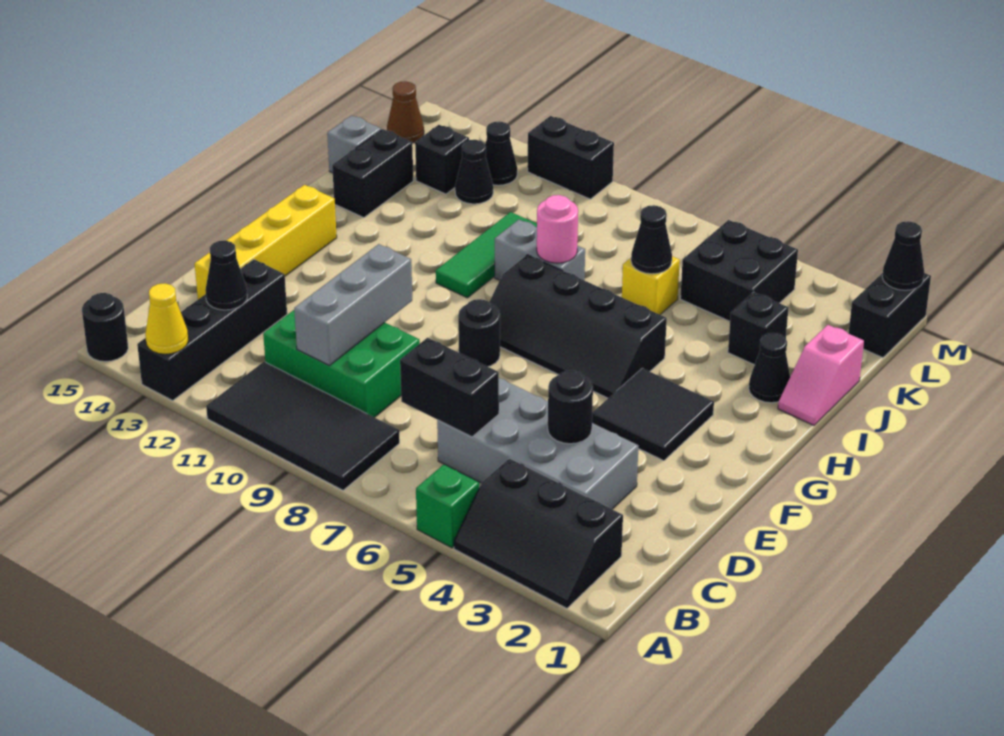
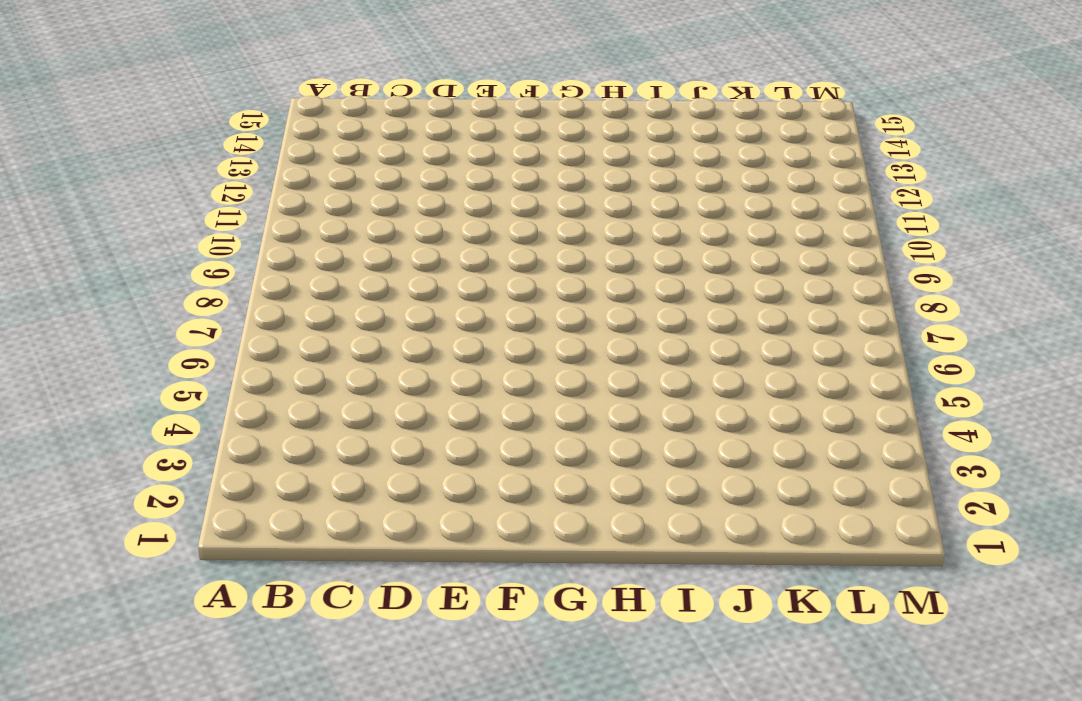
none -> black slope A2:B4 level 1 top B
none -> green brick A5 level 1
none -> black tile A8:B11 level 1
none -> black brick A13:D13 level 1

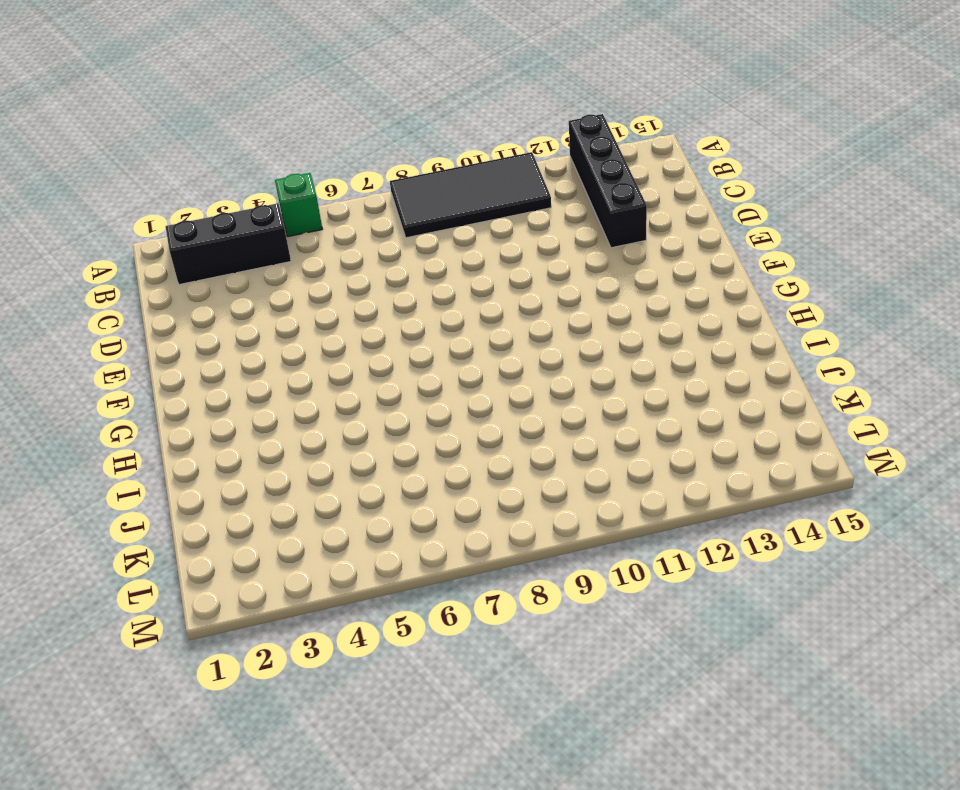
none -> black round brick A15 level 1
none -> grey brick C3:D6 level 1
none -> green brick C9:D11 level 1
none -> yellow brick D14:G14 level 1

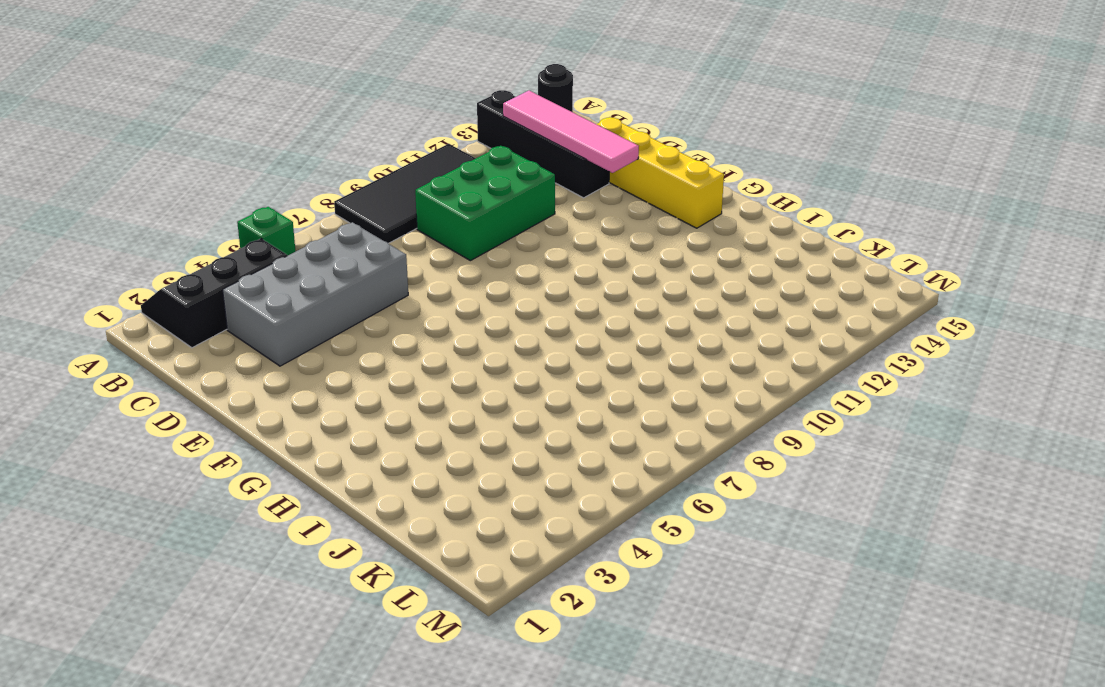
pink tile B13:E13 level 2 -> black cone C13 level 2
none -> black tile F3:G4 level 1
none -> black round brick F8 level 1
none -> black slope G5:H8 level 1 top H
none -> green tile H10:J10 level 1

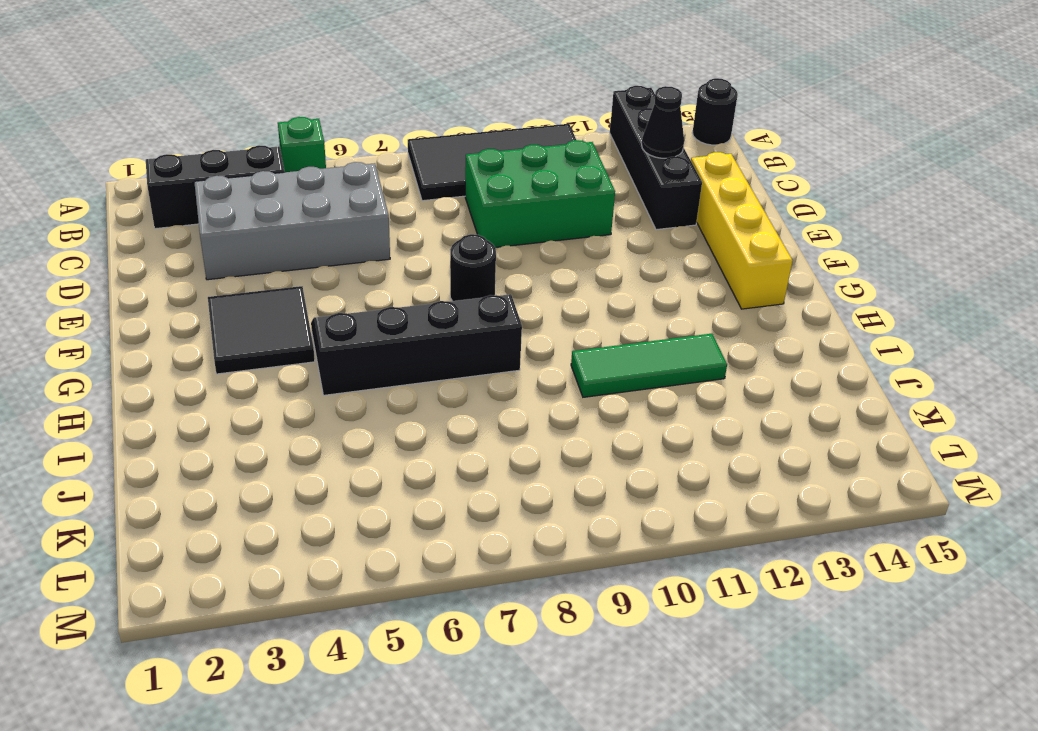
green tile I10:I12 level 1 -> green tile H10:J10 level 1
none -> pink slope I1:J1 level 1 top J
none -> black cone I2 level 1
none -> grey brick I8:I9 level 1
none -> black brick I14:J14 level 1

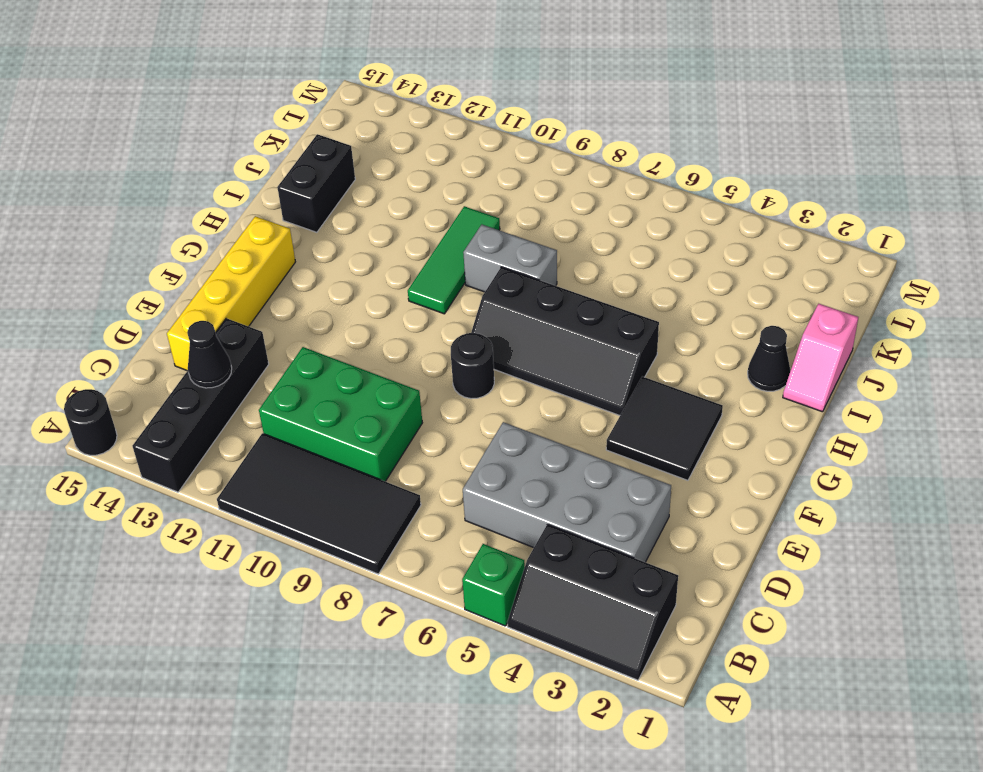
none -> black brick J3 level 1
none -> yellow brick J6 level 1
none -> grey brick J15 level 1
none -> black brick K4:L5 level 1

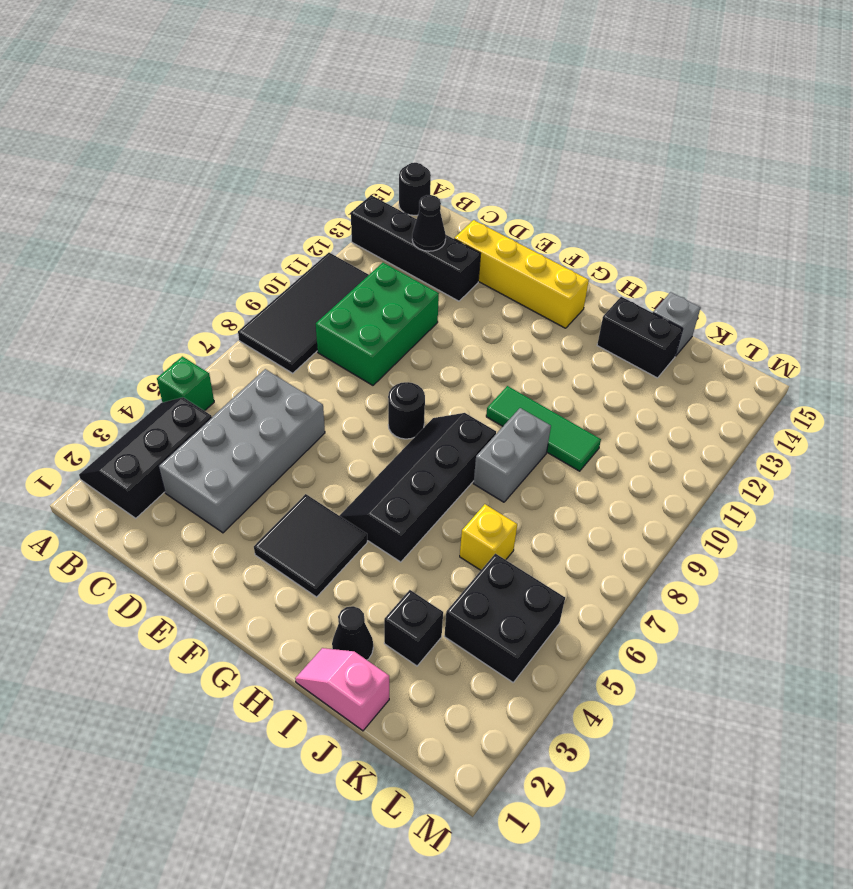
none -> black cone K12 level 1
none -> black brick K13 level 1
none -> black brick L1:M1 level 1
none -> black cone L12 level 1

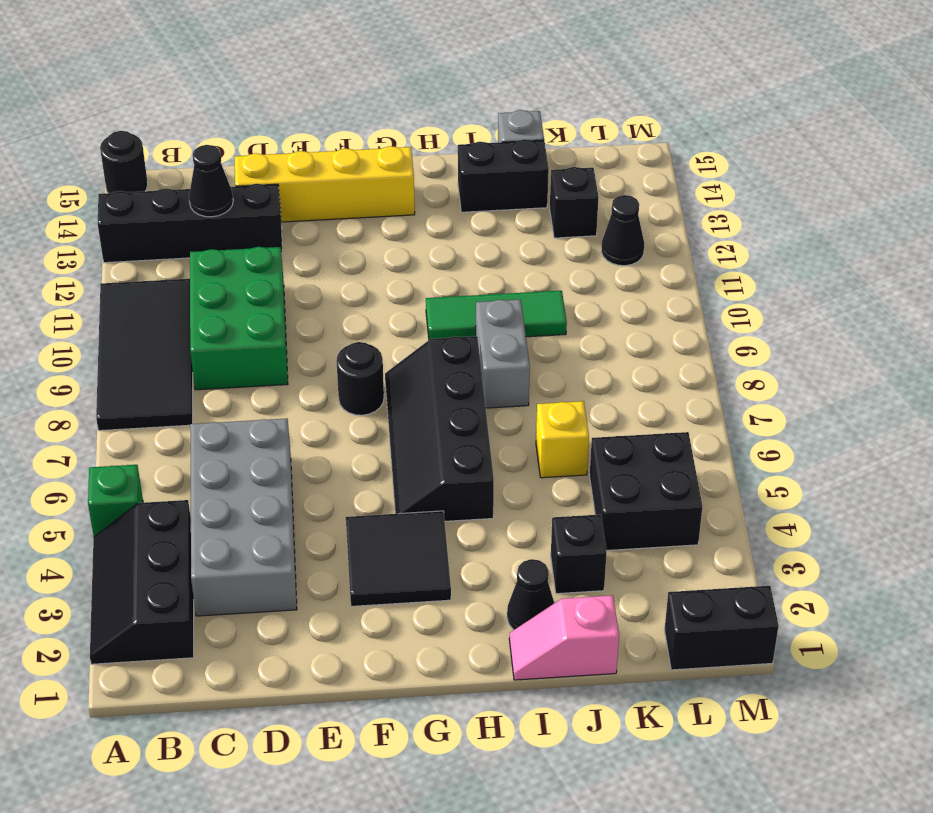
none -> black cone K12 level 1
none -> brown cone L15 level 1
none -> black brick M10:M11 level 1
none -> yellow cone A13 level 2

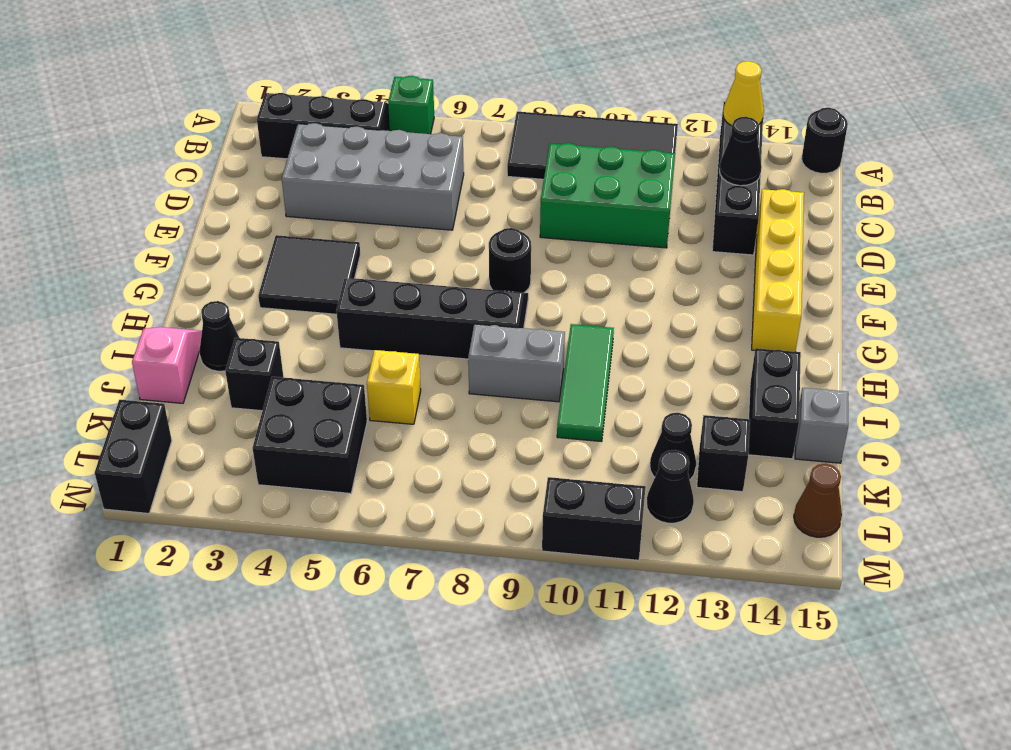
none -> black brick C6:C7 level 2
none -> grey brick C10:E10 level 2
none -> black round brick D4 level 2
none -> pink round brick I8 level 2

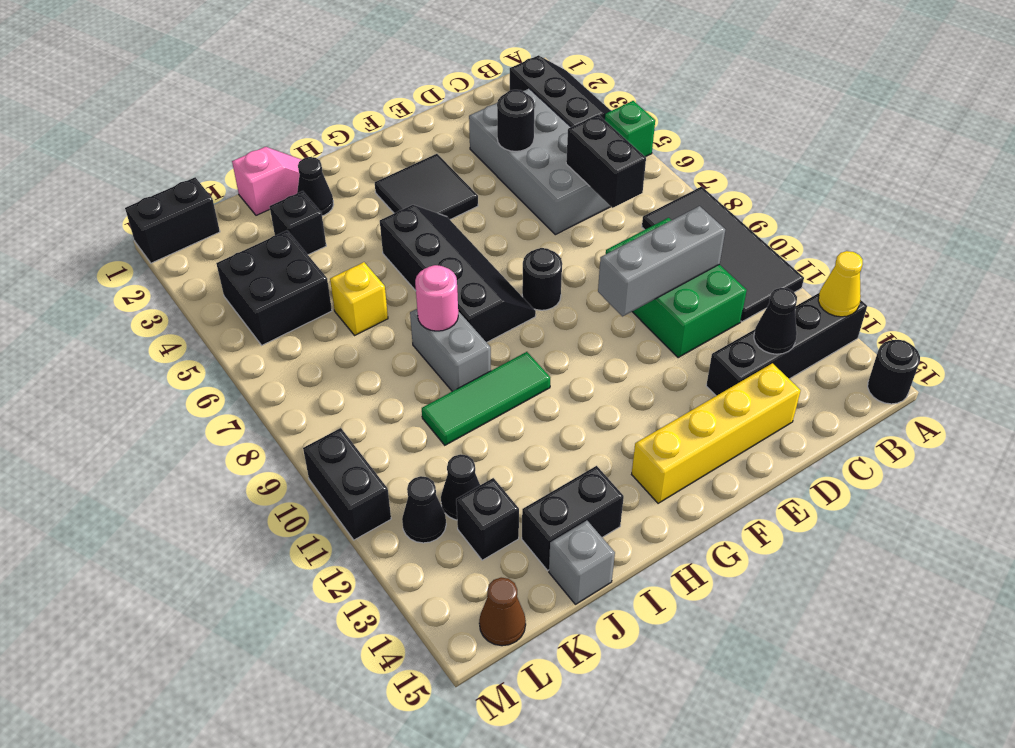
none -> black cone J6 level 2
none -> black cone M1 level 2

